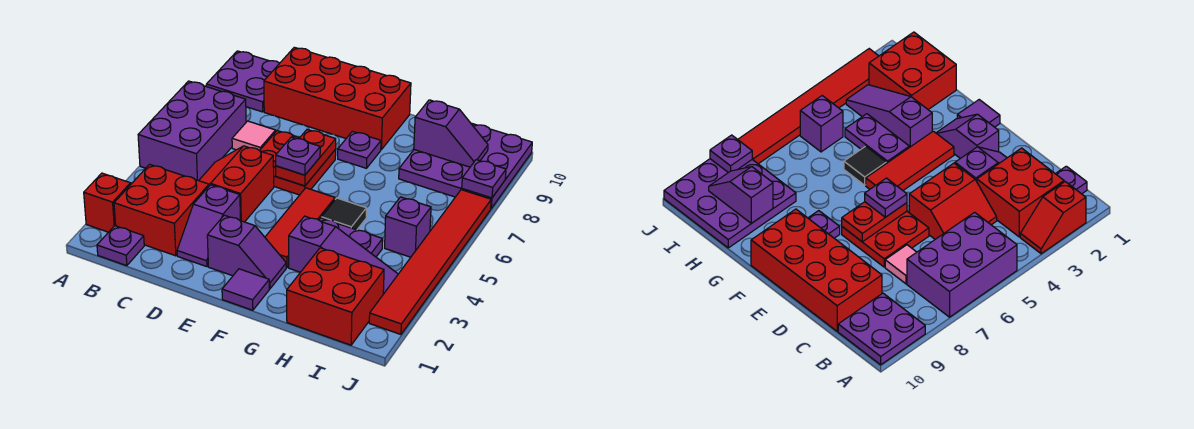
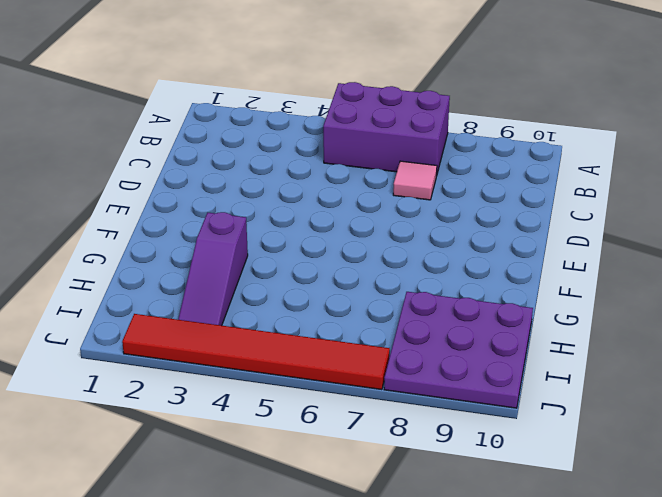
none -> red slope A2:A3 level 1 top 2
none -> purple plate A9:B10 level 1
none -> purple plate B1 level 1

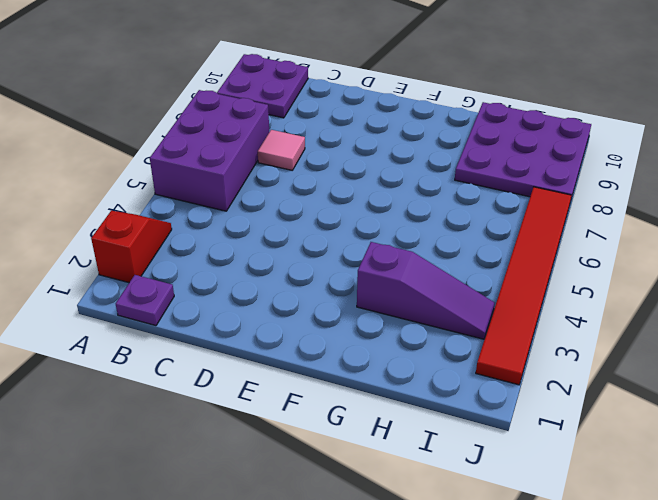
none -> red brick B2:C3 level 1
none -> red slope C4:D5 level 1 top D
none -> red brick C9:F10 level 1

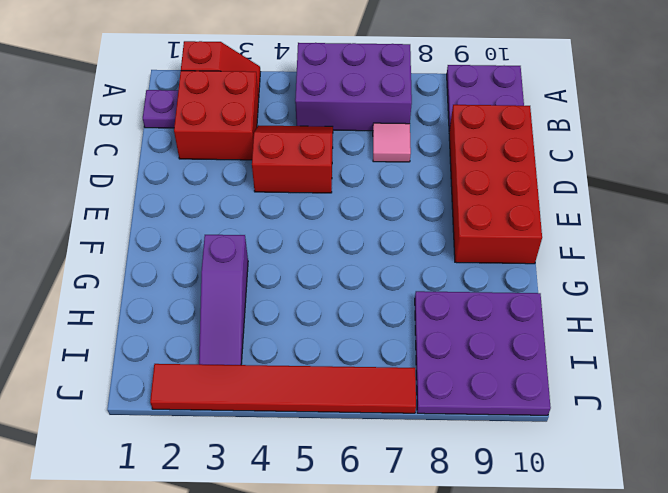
none -> purple slope D2:D3 level 1 top 3
none -> red plate D6:E7 level 1
none -> purple slope E2:F2 level 1 top E

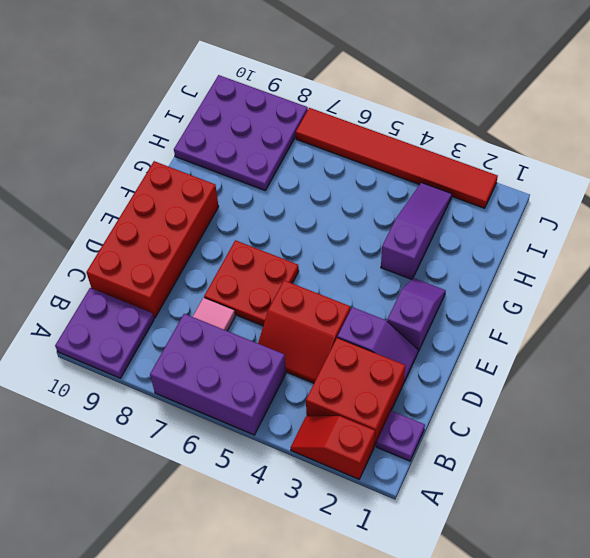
none -> purple tile F1 level 1
none -> red tile F3:F5 level 1
none -> purple plate F8 level 1

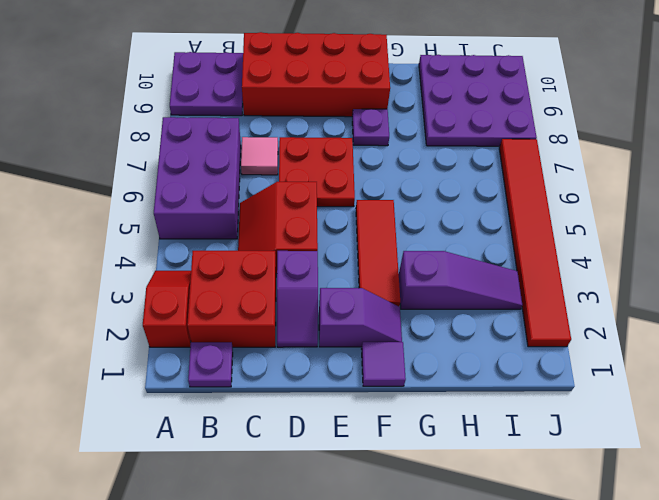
none -> purple plate G4:H4 level 1
none -> black tile G5 level 1
none -> red brick H1:I2 level 1

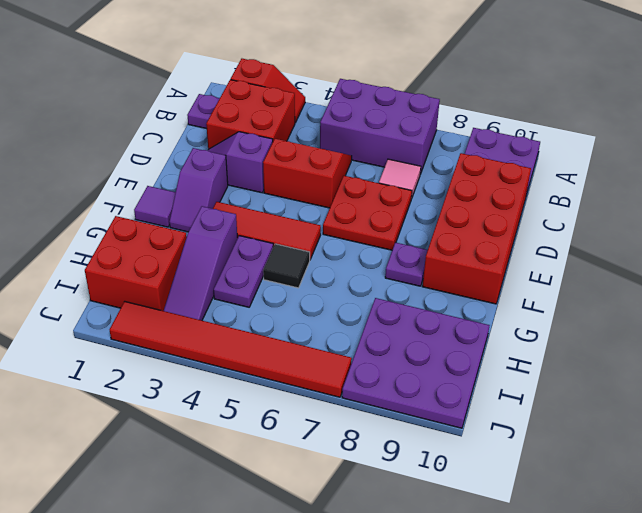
none -> purple brick I5 level 1
none -> red plate E6:E7 level 2
none -> purple slope H9:I9 level 2 top H

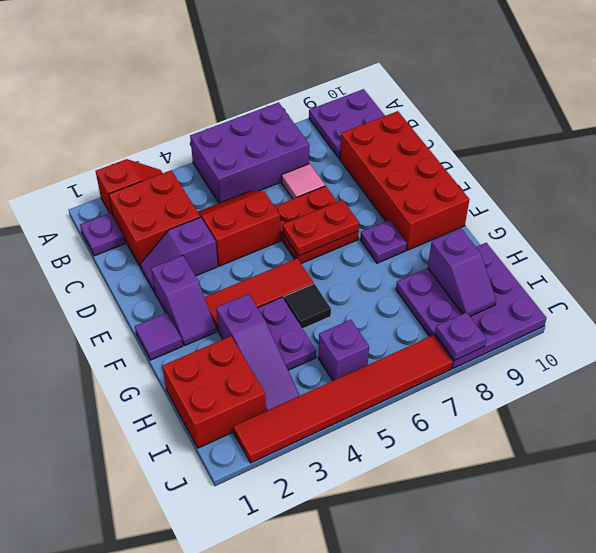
none -> purple plate E6 level 3

